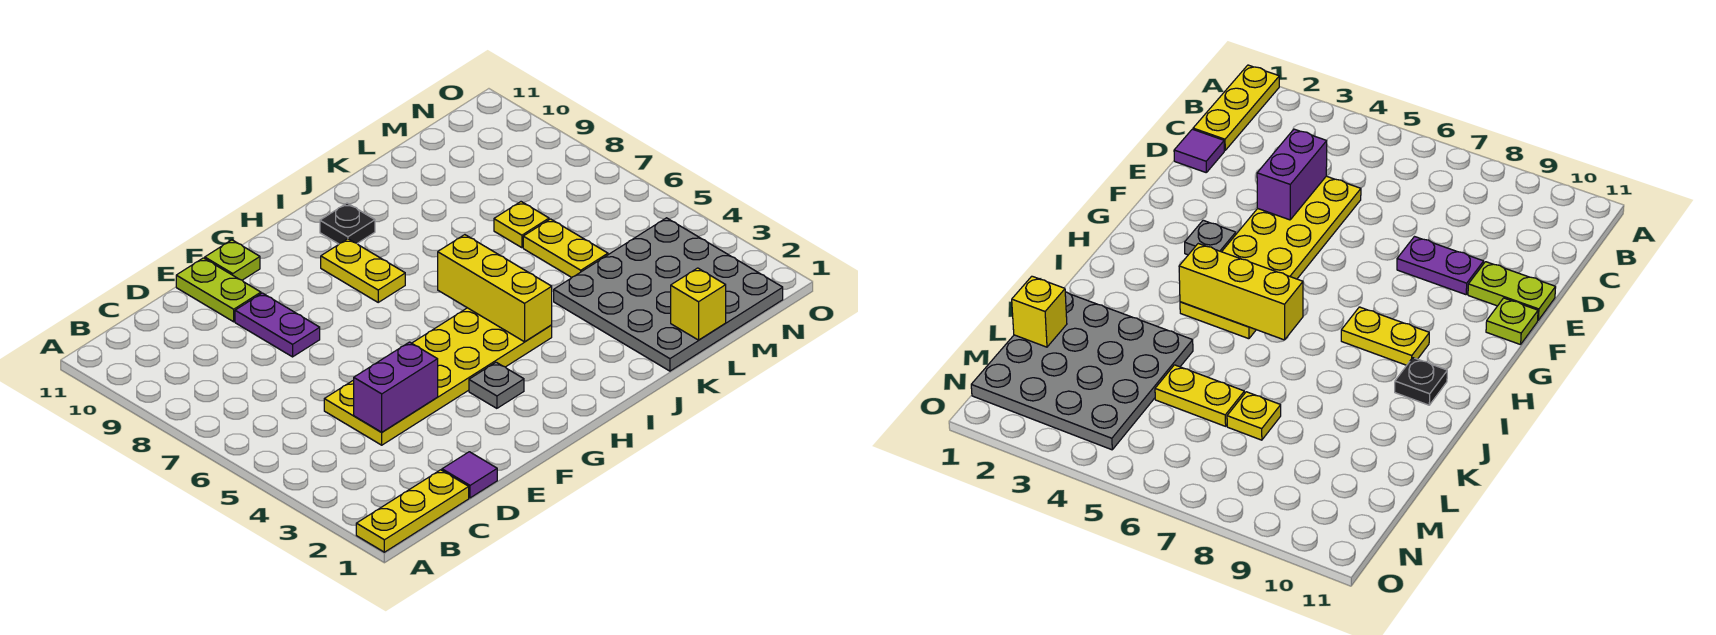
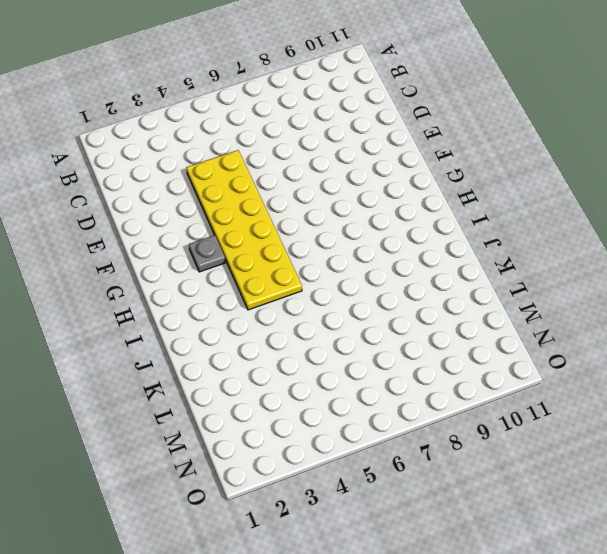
none -> yellow plate A1:C1 level 1
none -> purple tile D1 level 1
none -> purple plate E8:E9 level 1

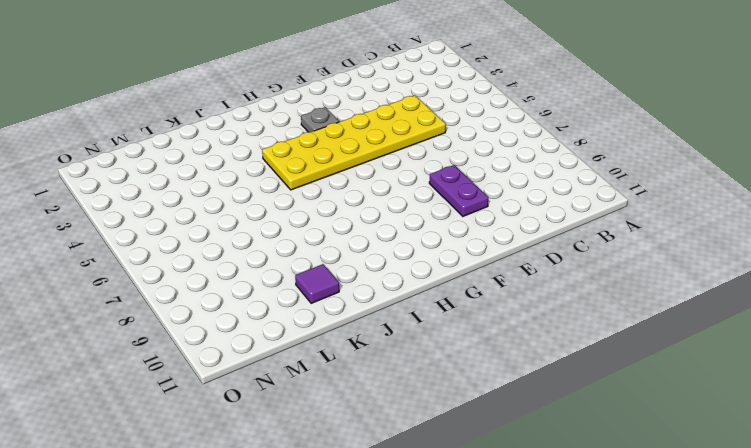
purple tile K10 level 1 -> purple tile D1 level 1
none -> yellow plate A1:C1 level 1
none -> lime plate E10:E11 level 1
none -> lime plate F11 level 1

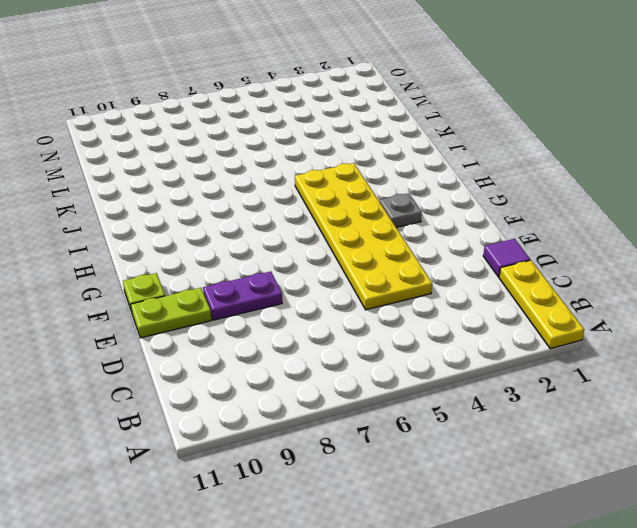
none -> yellow plate H8:H9 level 1
none -> black plate I10 level 1
none -> grey plate K1:N4 level 1

